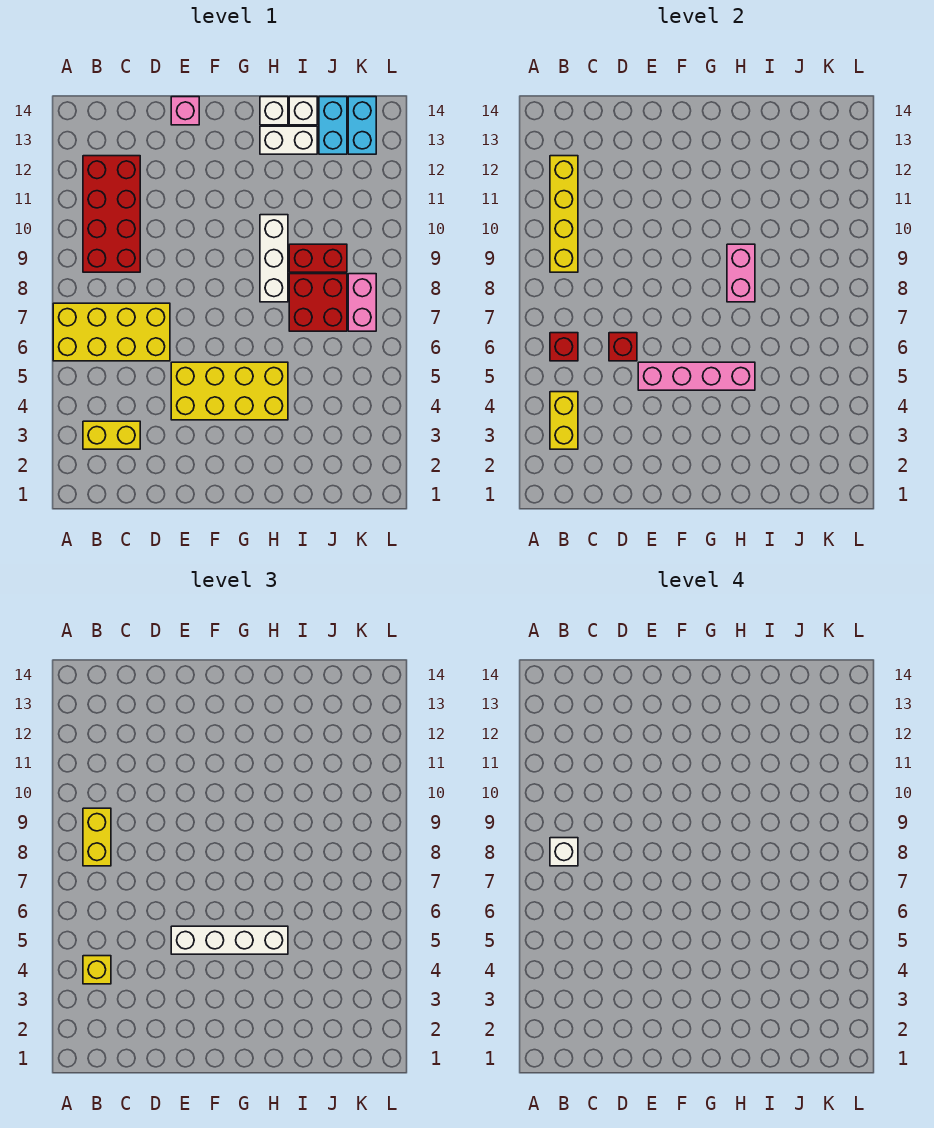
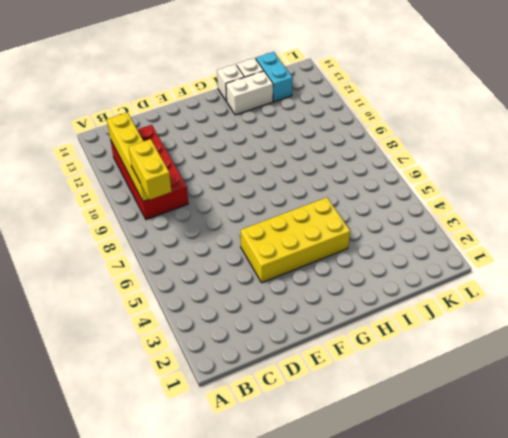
none -> yellow brick A6:D7 level 1
none -> yellow brick B3:C3 level 1
none -> pink brick E14 level 1

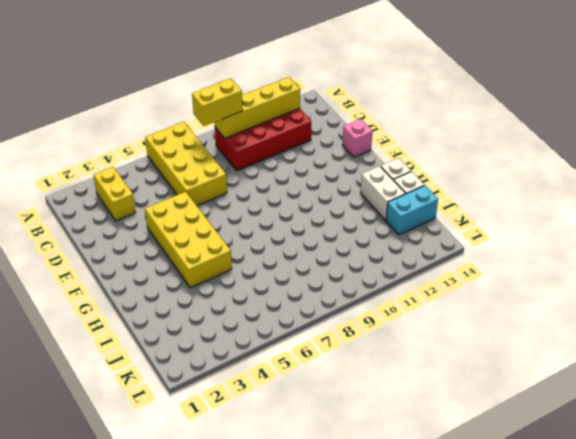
none -> white brick H8:H10 level 1
none -> red brick I7:J8 level 1
none -> red brick I9:J9 level 1

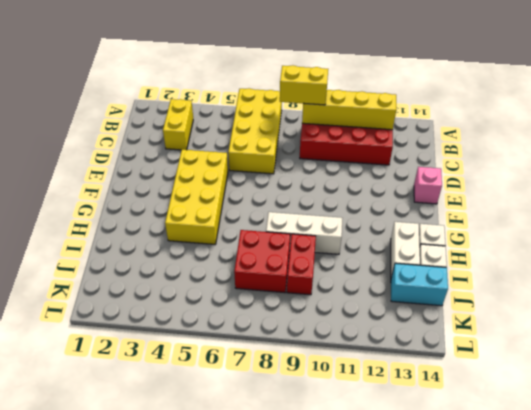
none -> pink brick K7:K8 level 1
none -> cyan brick K13:K14 level 1
none -> yellow brick B3:B4 level 2

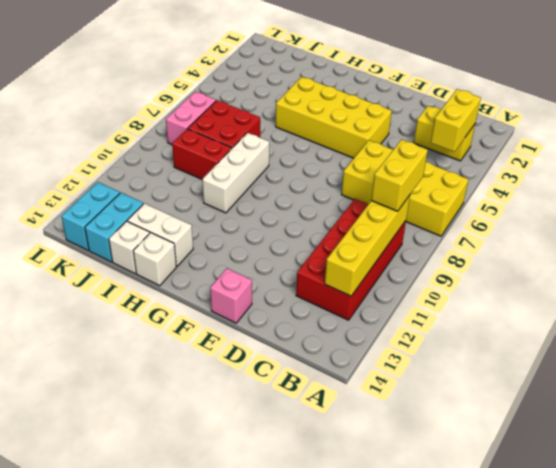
none -> red brick B6 level 2
none -> red brick D6 level 2
none -> pink brick E5:H5 level 2

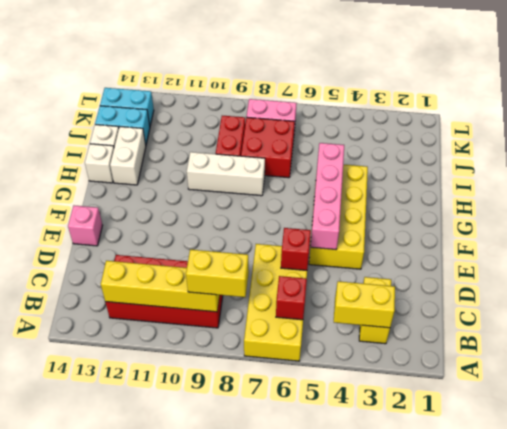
none -> pink brick H8:H9 level 2
none -> yellow brick B4 level 3
none -> white brick E5:H5 level 3

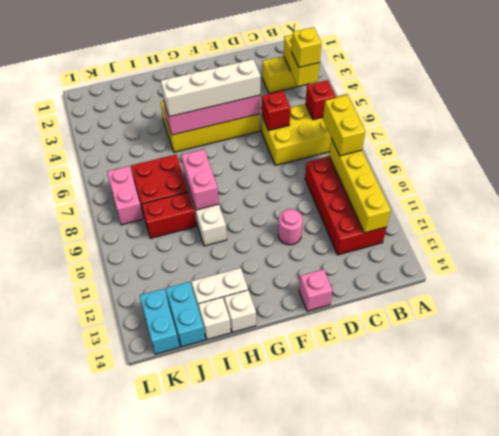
pink round brick E11 level 1 -> none
none -> white brick B8 level 4

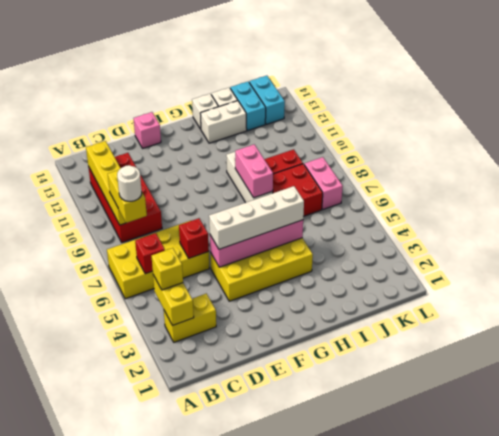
white round brick B8 level 4 -> white brick B8 level 4

